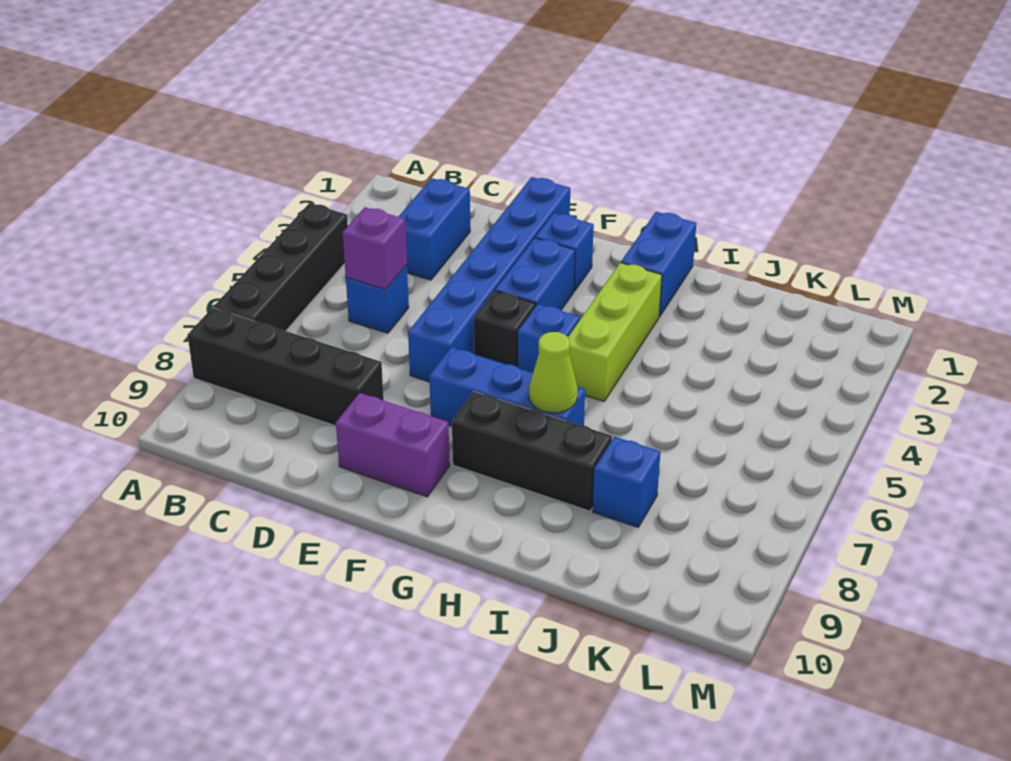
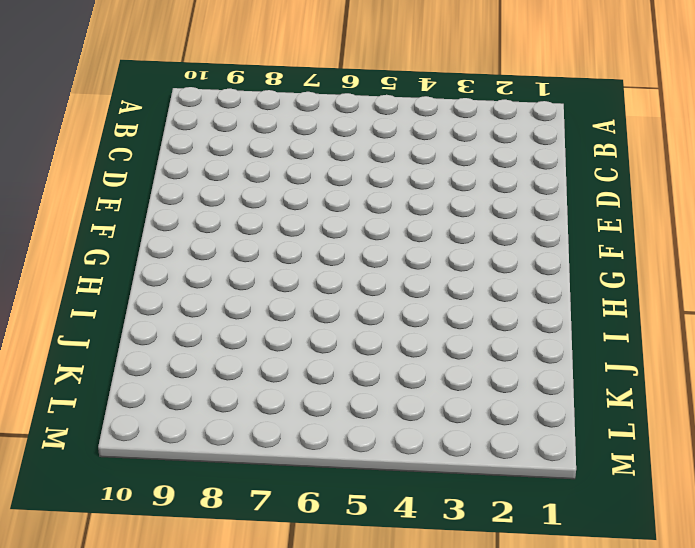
none -> black brick A4:A7 level 1
none -> black brick A8:D8 level 1
none -> blue brick C2:C3 level 1

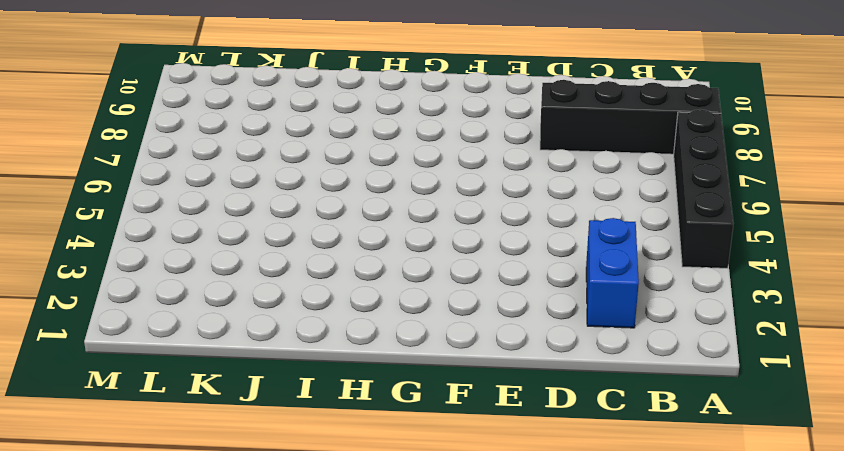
none -> blue brick C5 level 1
none -> blue brick E1:E6 level 1
none -> purple brick E9:F9 level 1

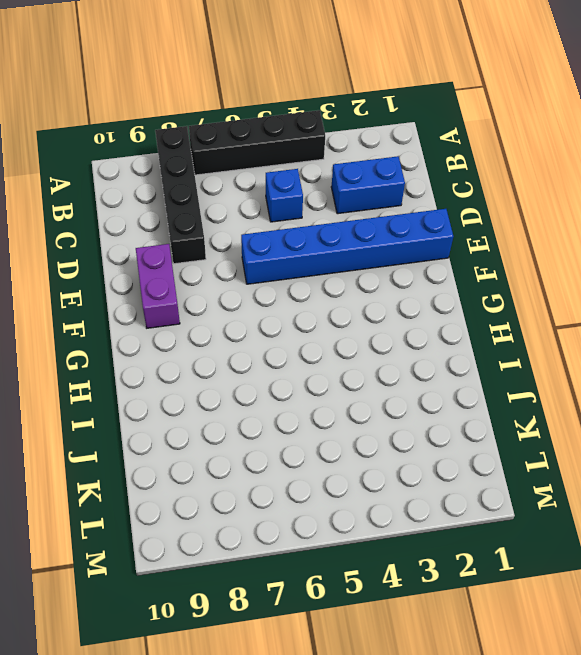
none -> blue brick F2 level 1
none -> blue brick F3:F4 level 1
none -> black brick F5 level 1

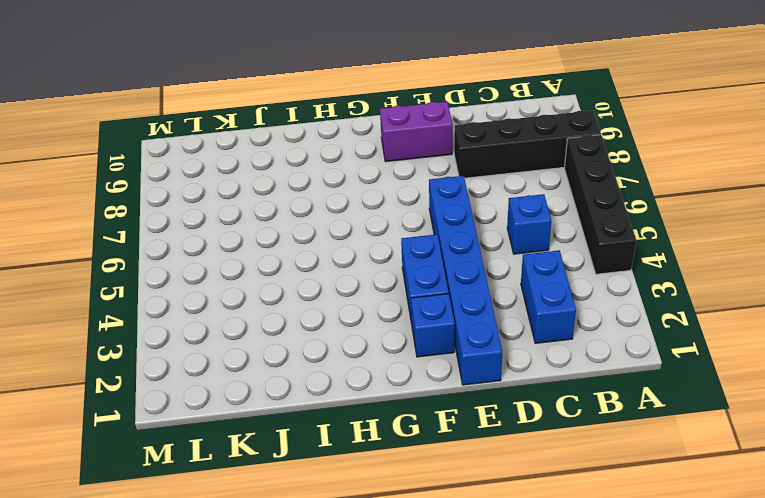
none -> black brick F5 level 1
none -> blue brick F7:H7 level 1
none -> blue brick G5 level 1

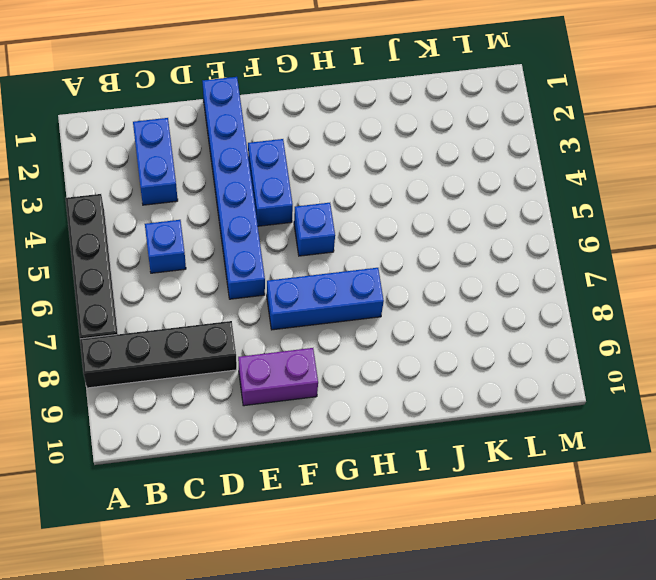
none -> blue brick F2 level 1
none -> black brick F5 level 1
none -> black brick G8:I8 level 1

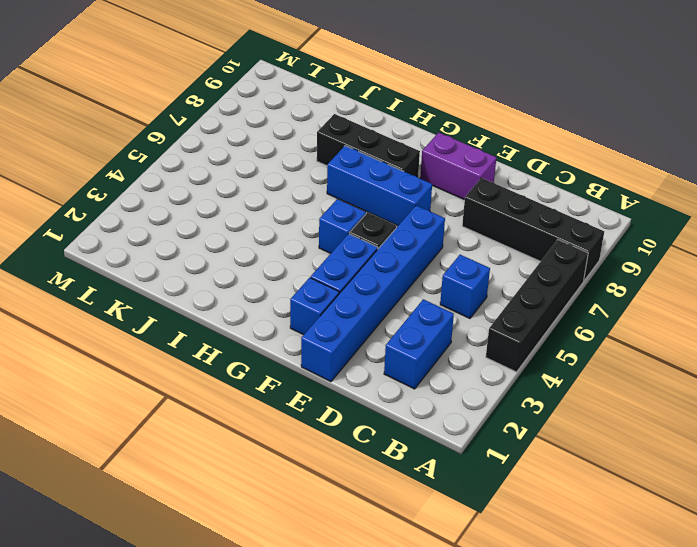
none -> blue brick H1:H2 level 1
none -> lime brick H3:H5 level 1
none -> blue brick J8 level 1

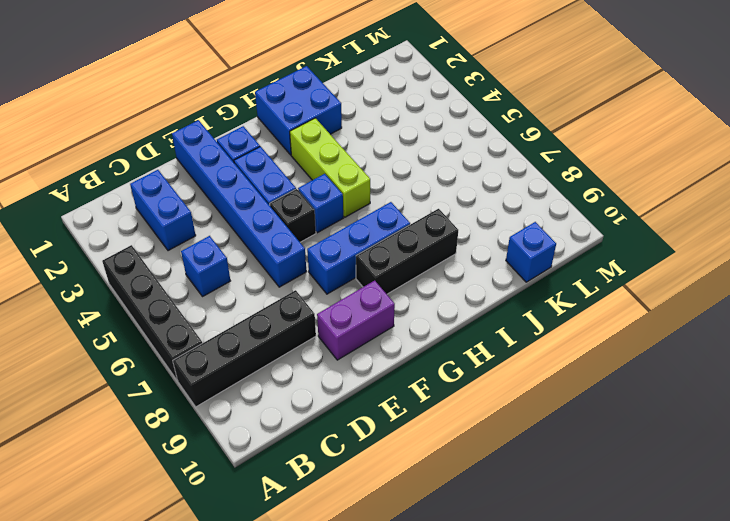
blue brick H1:I2 level 1 -> blue brick H1:H2 level 1
blue brick K10 level 1 -> blue brick J8 level 1
none -> purple brick C5 level 2
none -> lime cone H7 level 2

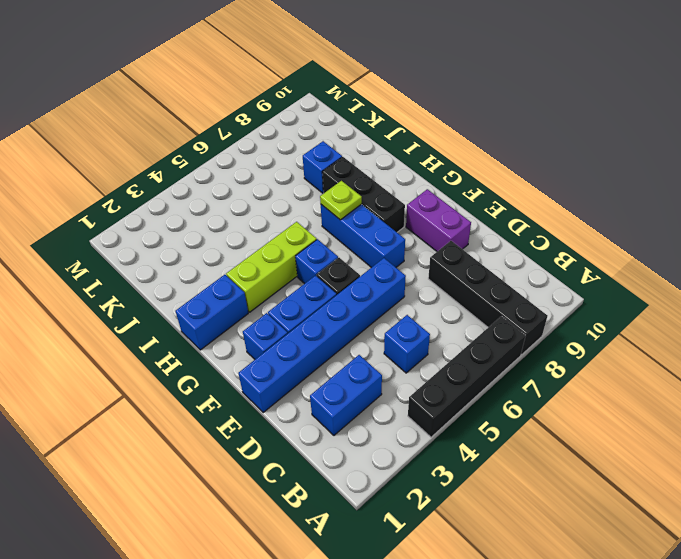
lime plate H7 level 2 -> lime cone H7 level 2
none -> purple brick C5 level 2

